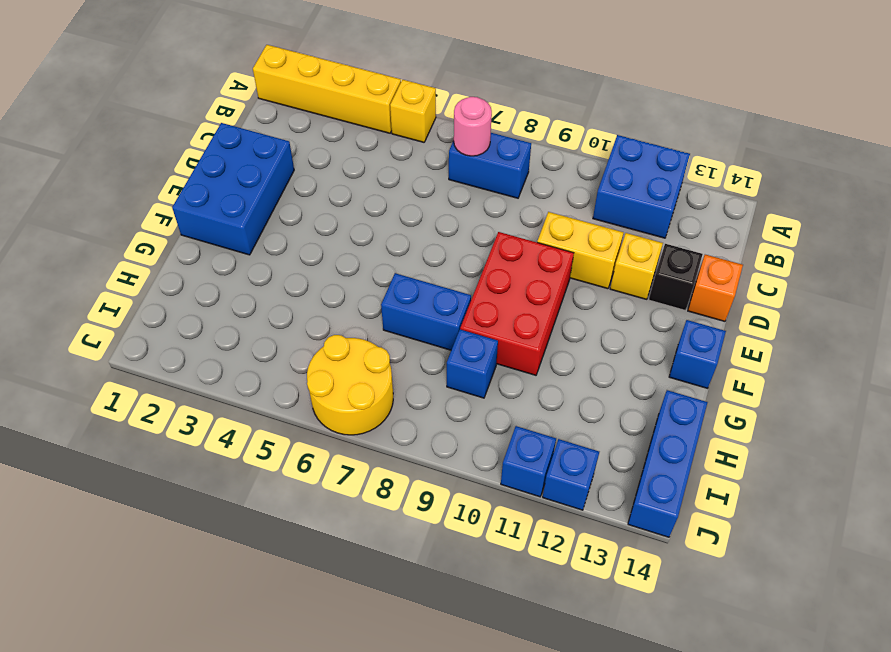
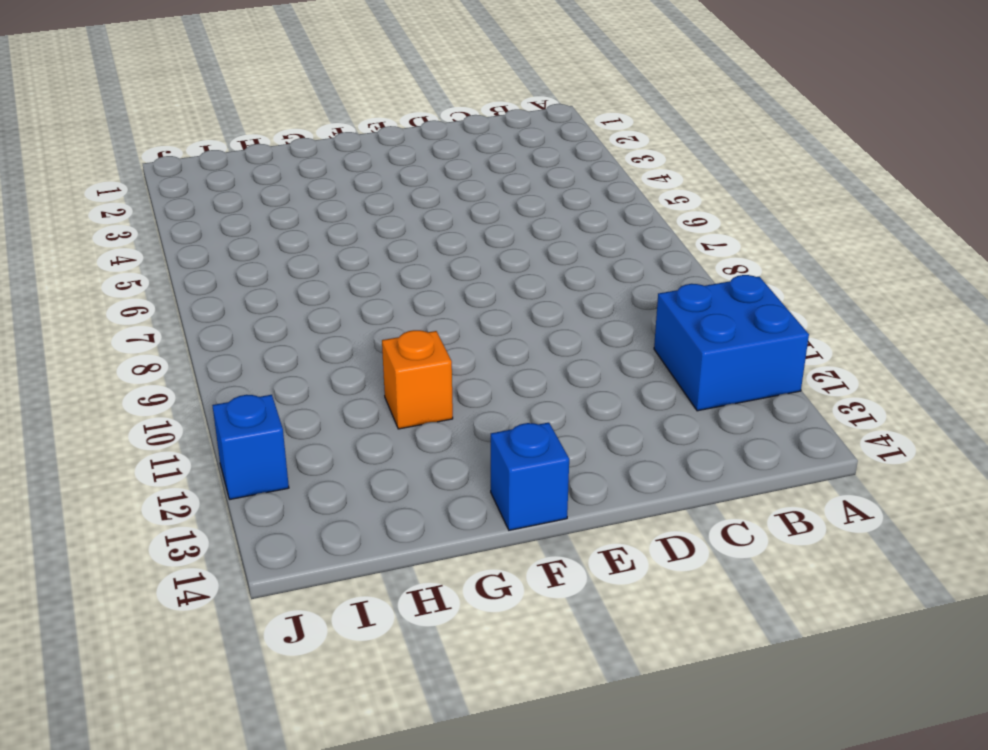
orange brick G11 level 1 -> orange brick D14 level 1
none -> yellow brick A1:A4 level 1
none -> yellow brick A5 level 1
none -> blue brick B7:B8 level 1

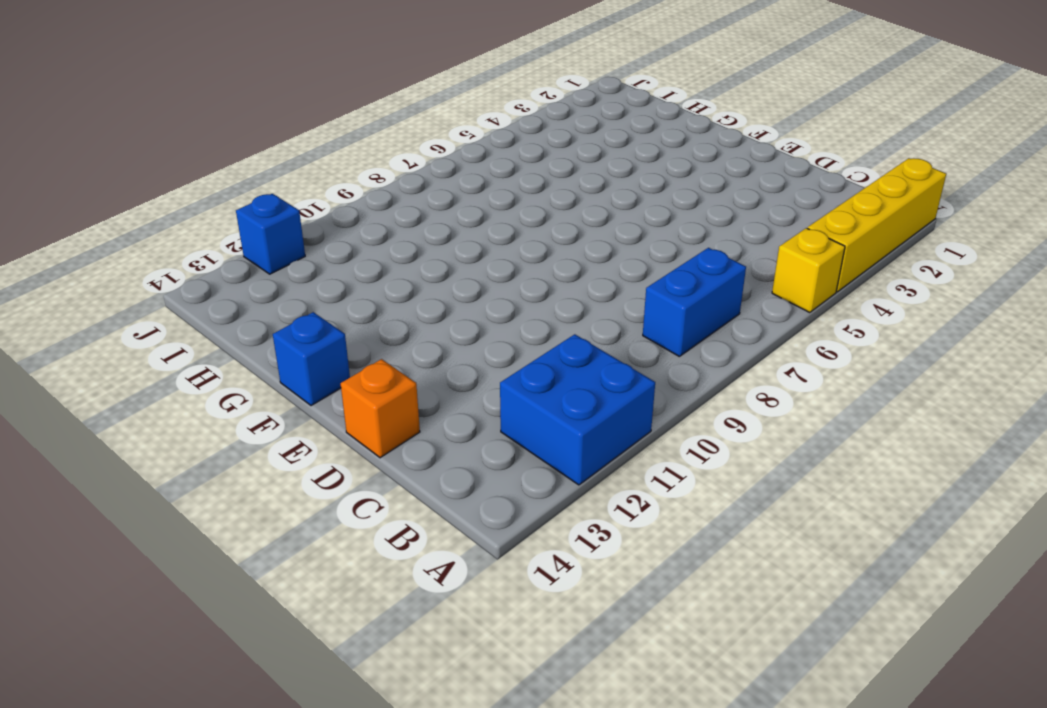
none -> blue brick D1:F2 level 1
none -> yellow brick D10:D11 level 1
none -> yellow brick D12 level 1

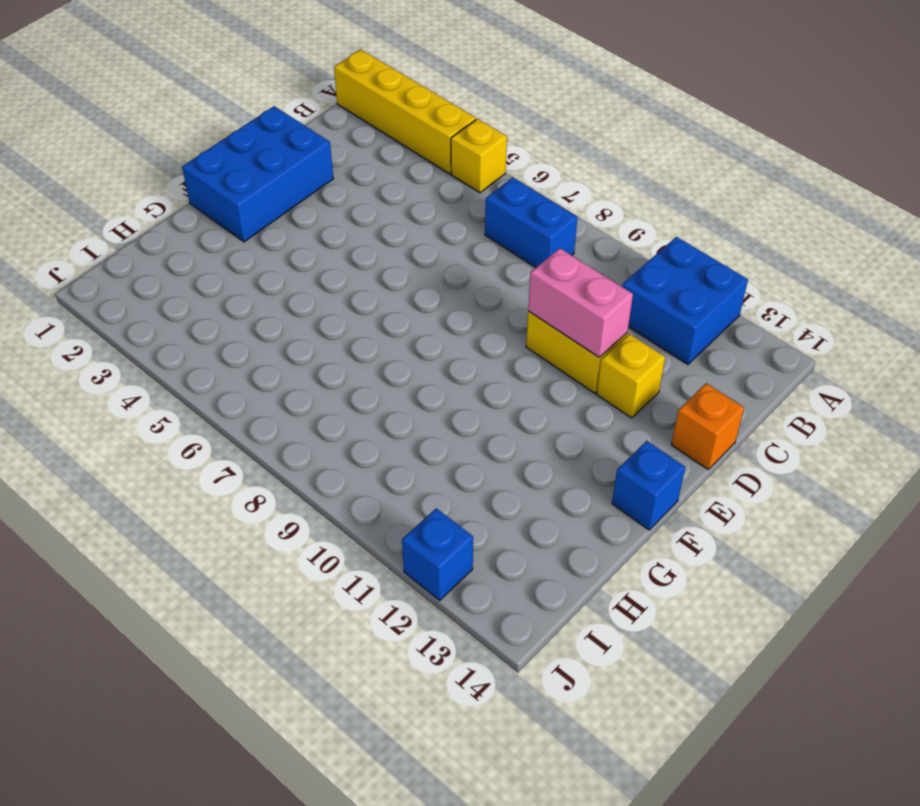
pink brick D10:D11 level 2 -> none
none -> black brick D13 level 1
none -> red brick E9:G10 level 1
none -> blue brick G7:G8 level 1

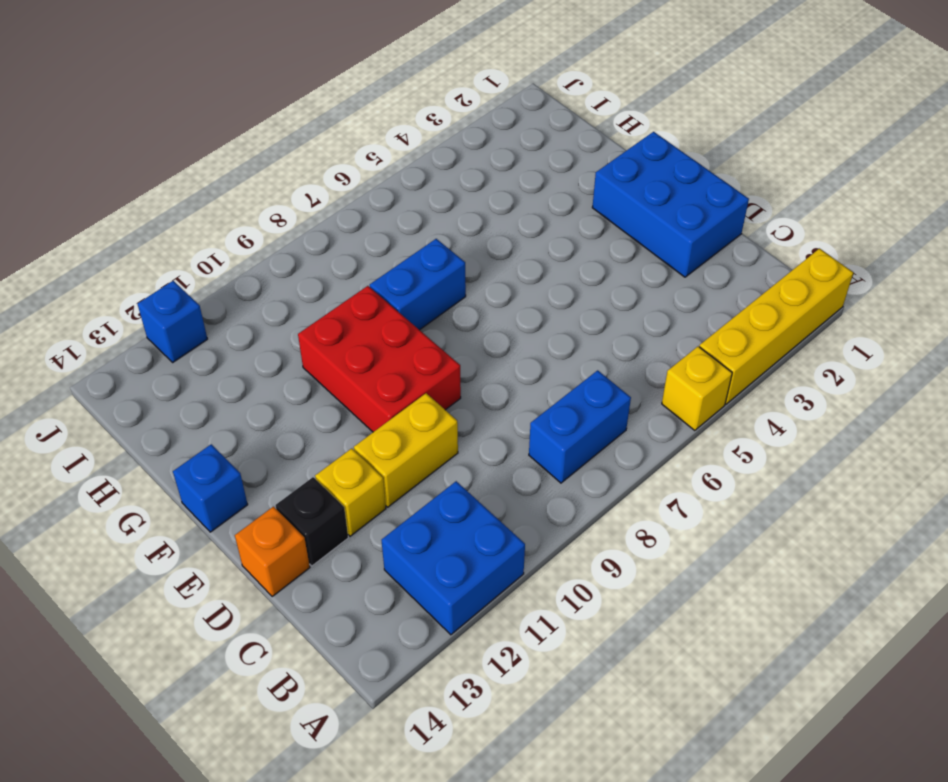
none -> blue brick H9 level 1
none -> blue brick H14:J14 level 1
none -> yellow round brick I6:J7 level 1

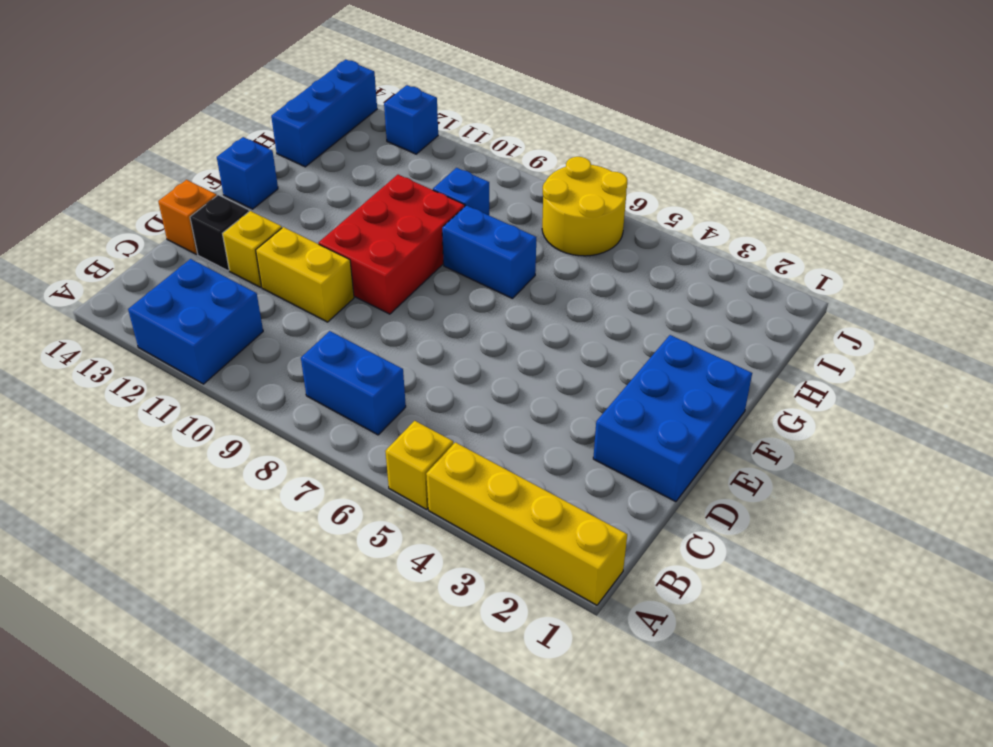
none -> blue brick J11 level 1
none -> pink round brick B7 level 2

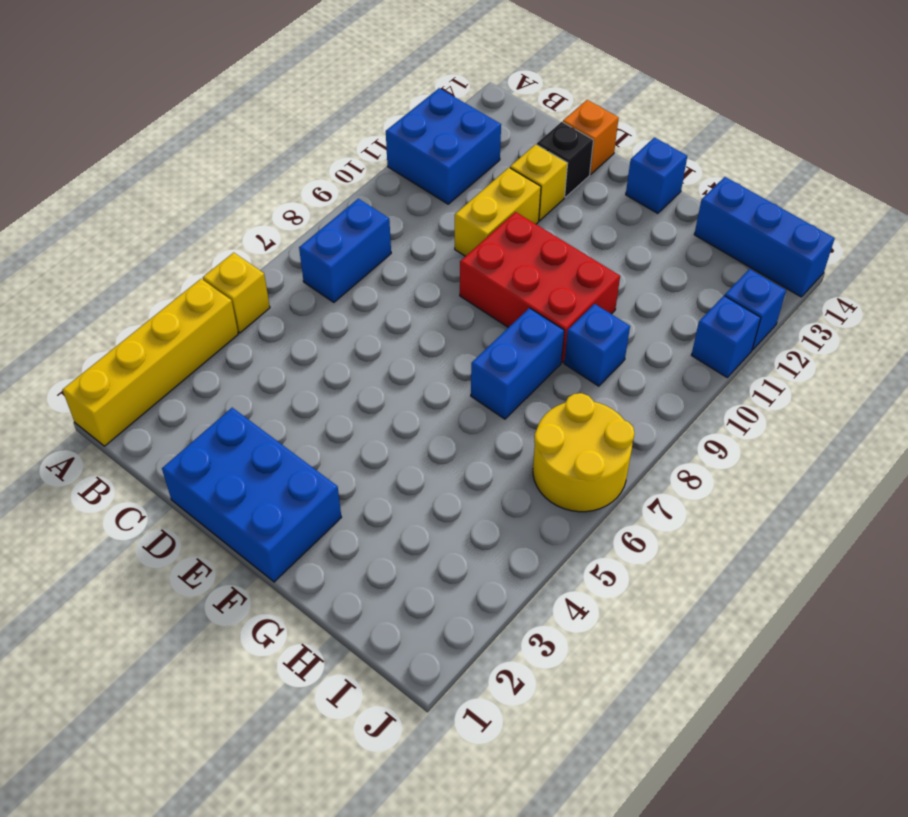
none -> pink round brick B7 level 2

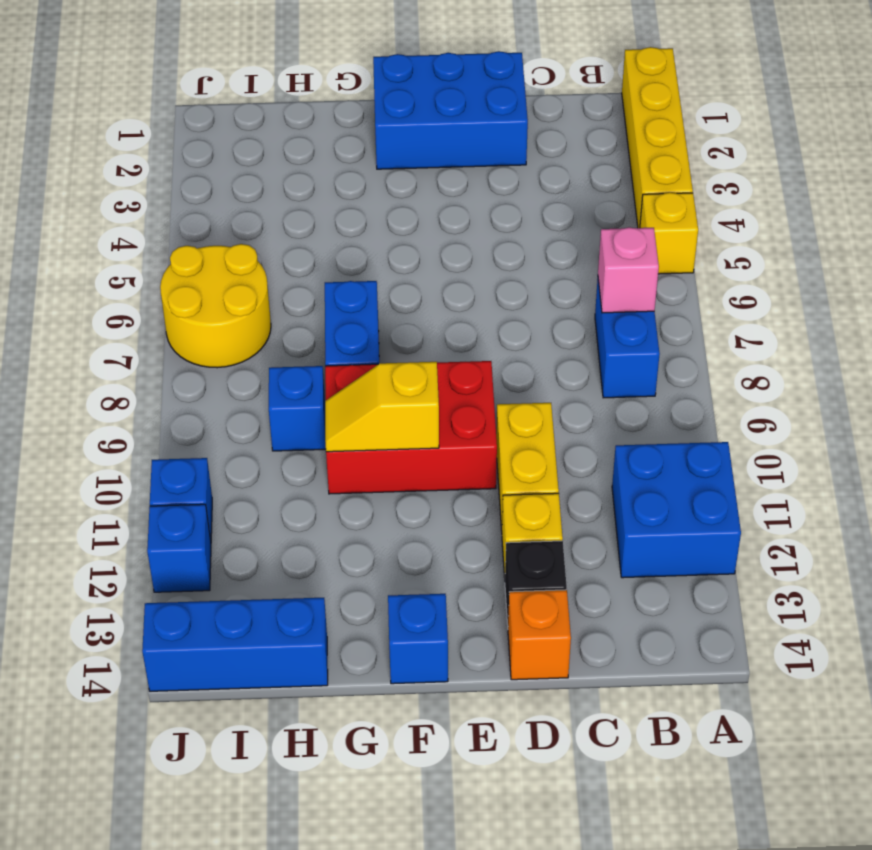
pink brick B7 level 2 -> pink round brick B7 level 2
yellow slope F10:G10 level 2 top F -> none

